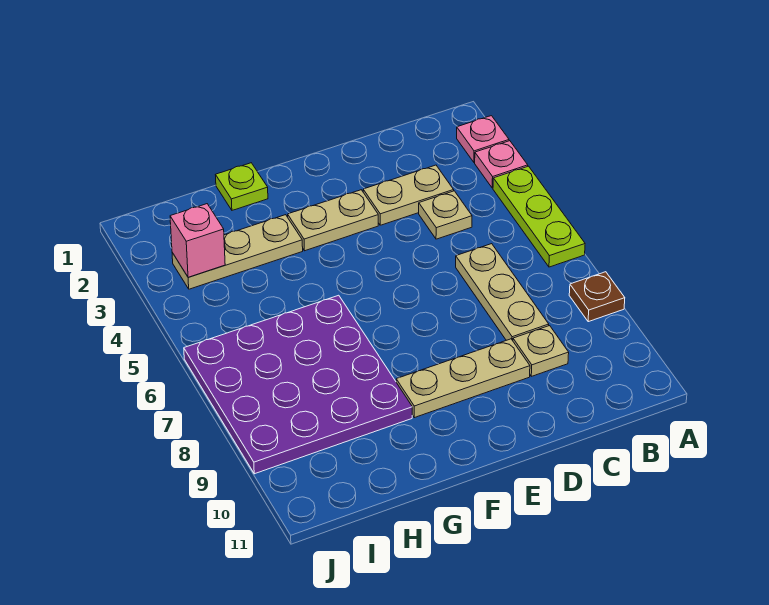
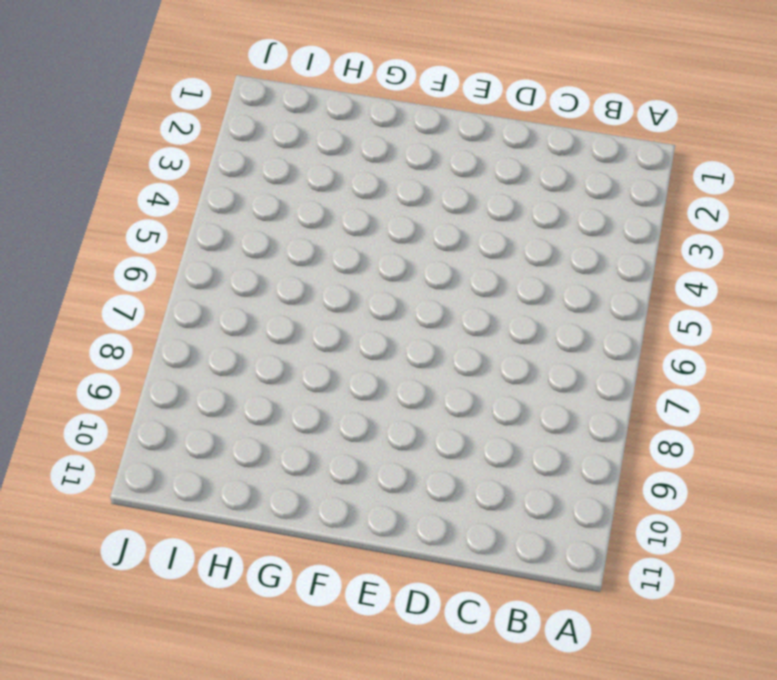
none -> pink plate A2 level 1
none -> pink plate A3 level 1
none -> lime plate A4:A6 level 1

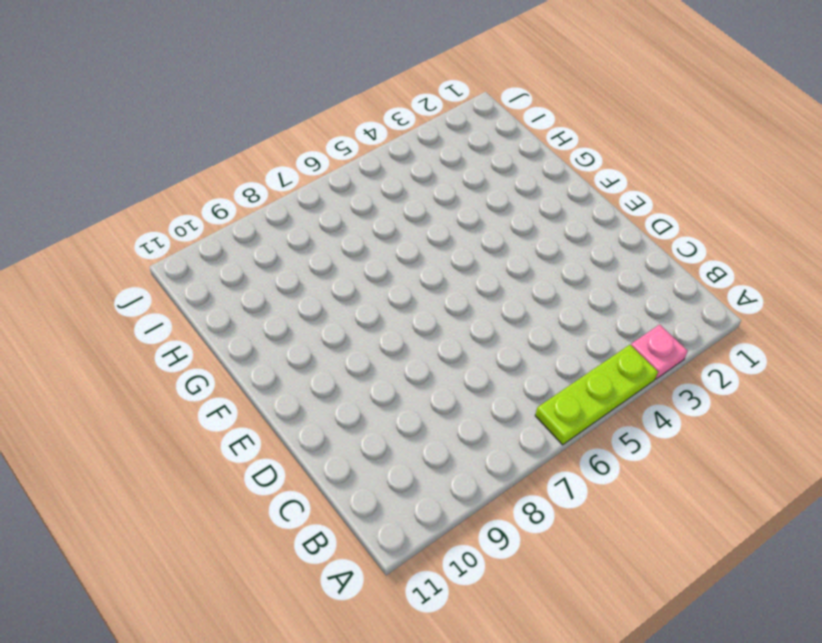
none -> pink plate A2 level 1
none -> brown plate A8 level 1
none -> tan plate C3:D3 level 1

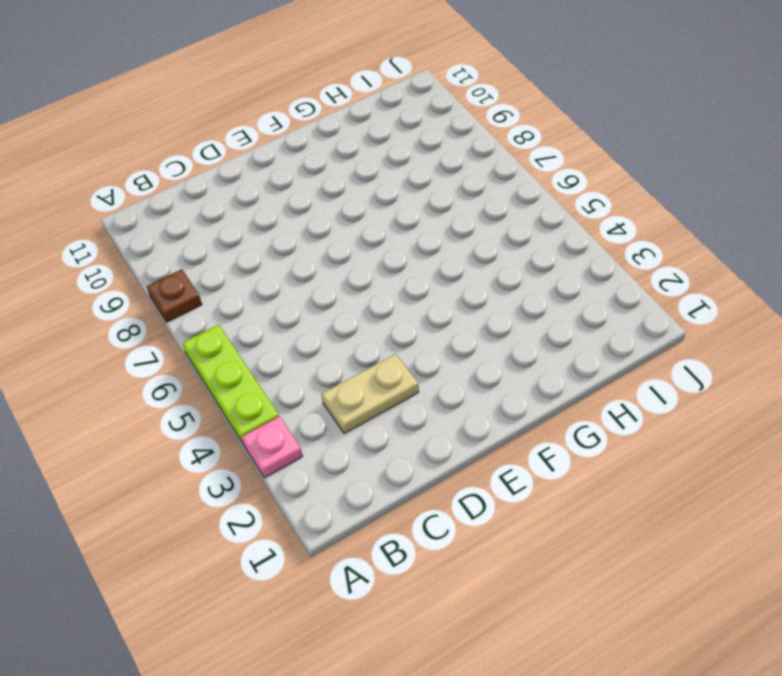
none -> pink plate A2 level 1
none -> tan plate C4 level 1
none -> tan plate C6:C8 level 1

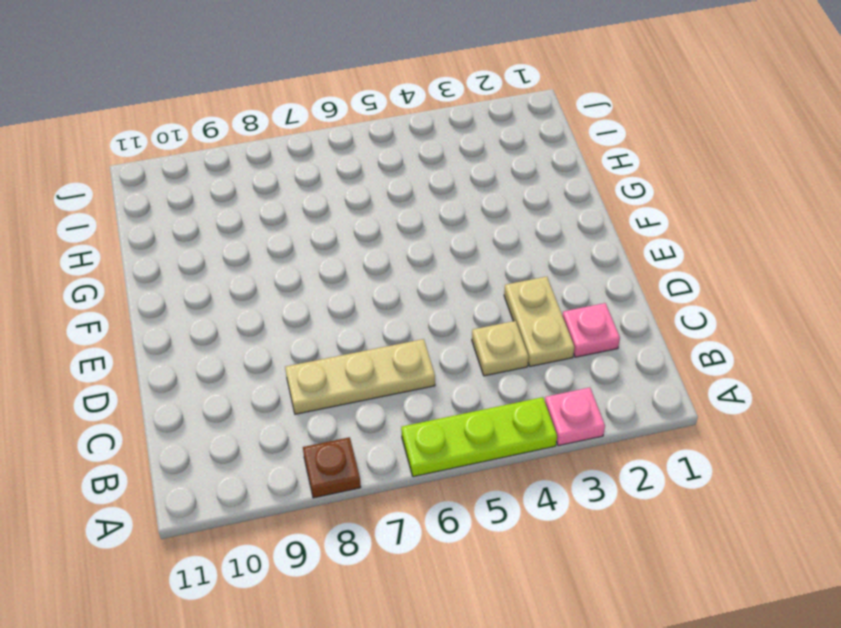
pink plate C2 level 1 -> pink plate A2 level 1
none -> tan plate C9 level 1
none -> tan plate D9:F9 level 1
none -> tan plate E3:F3 level 1

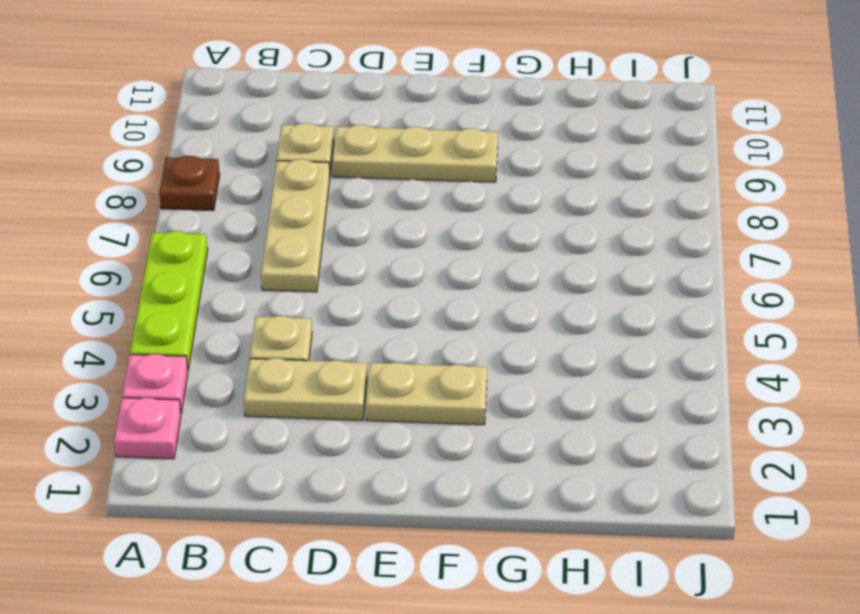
none -> lime plate G1 level 1
none -> tan plate G3:I3 level 1
none -> purple plate G6:J9 level 1

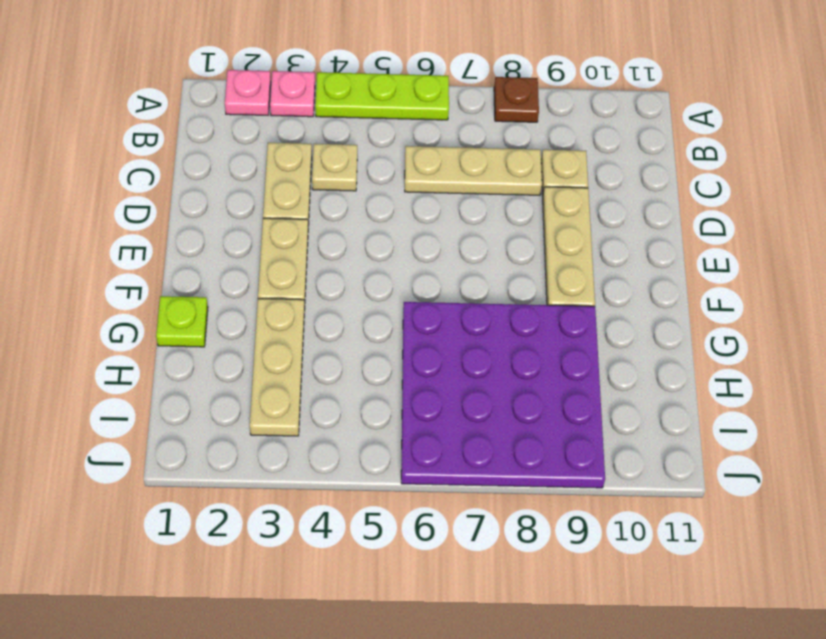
none -> pink brick I3 level 2

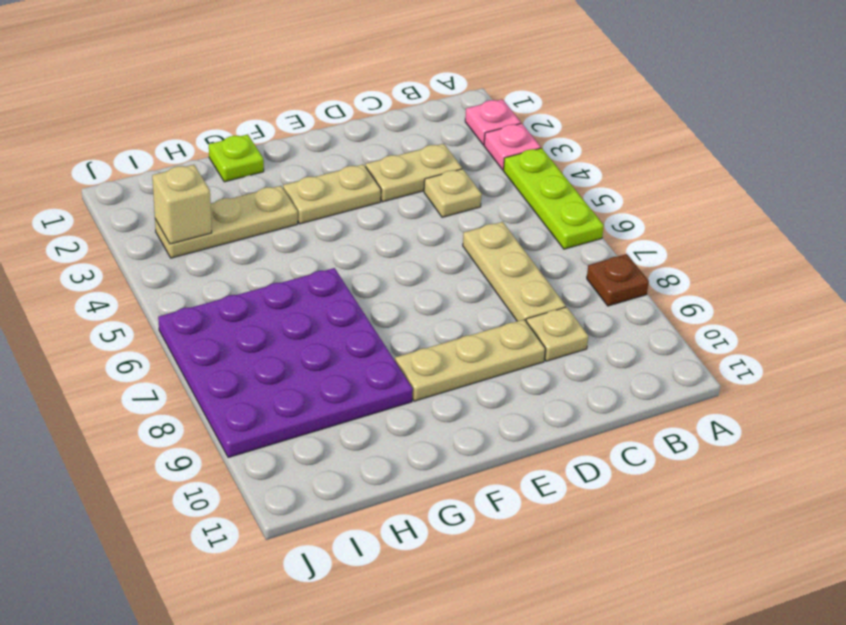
tan brick I3 level 2 -> pink brick I3 level 2

